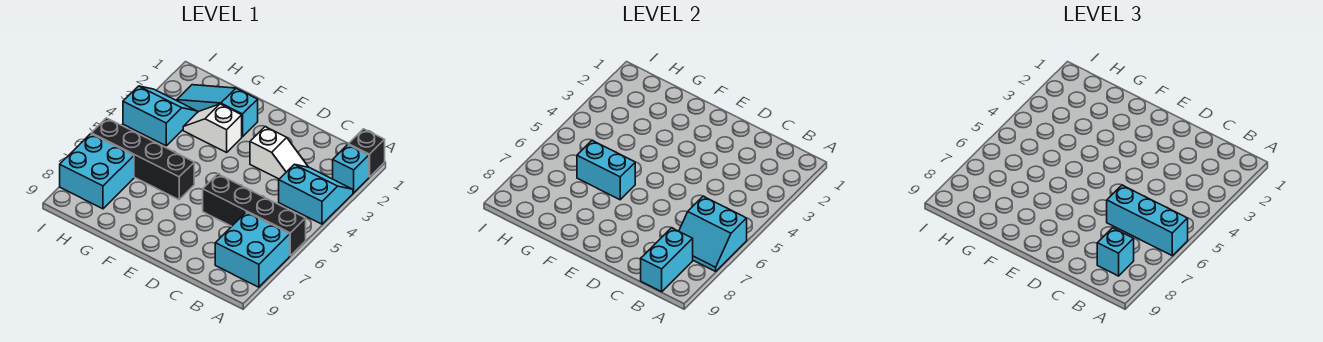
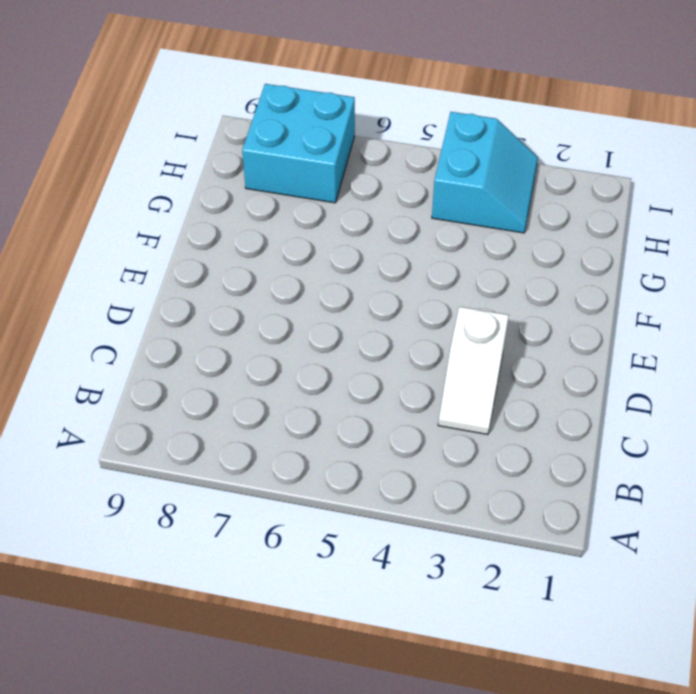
none -> black brick A1 level 1
none -> cyan brick A2 level 1
none -> cyan slope A3:B4 level 1 top 4

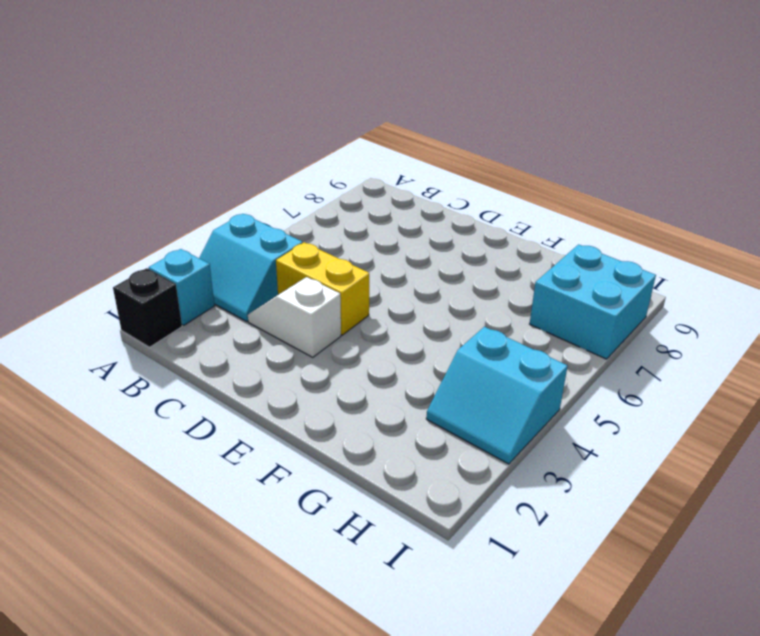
yellow brick C4:D4 level 1 -> none
none -> black brick A6:D6 level 1
none -> cyan brick A7:B8 level 1
none -> cyan slope F2:H2 level 1 top F

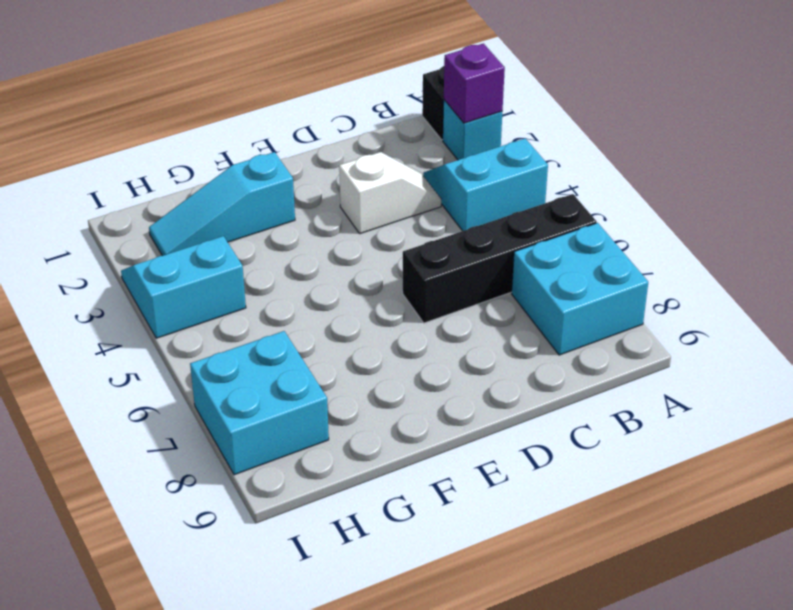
purple brick A2 level 2 -> none
none -> white slope F3:G3 level 1 top F
none -> black brick F6:I6 level 1
none -> cyan slope A6:B7 level 2 top 6

